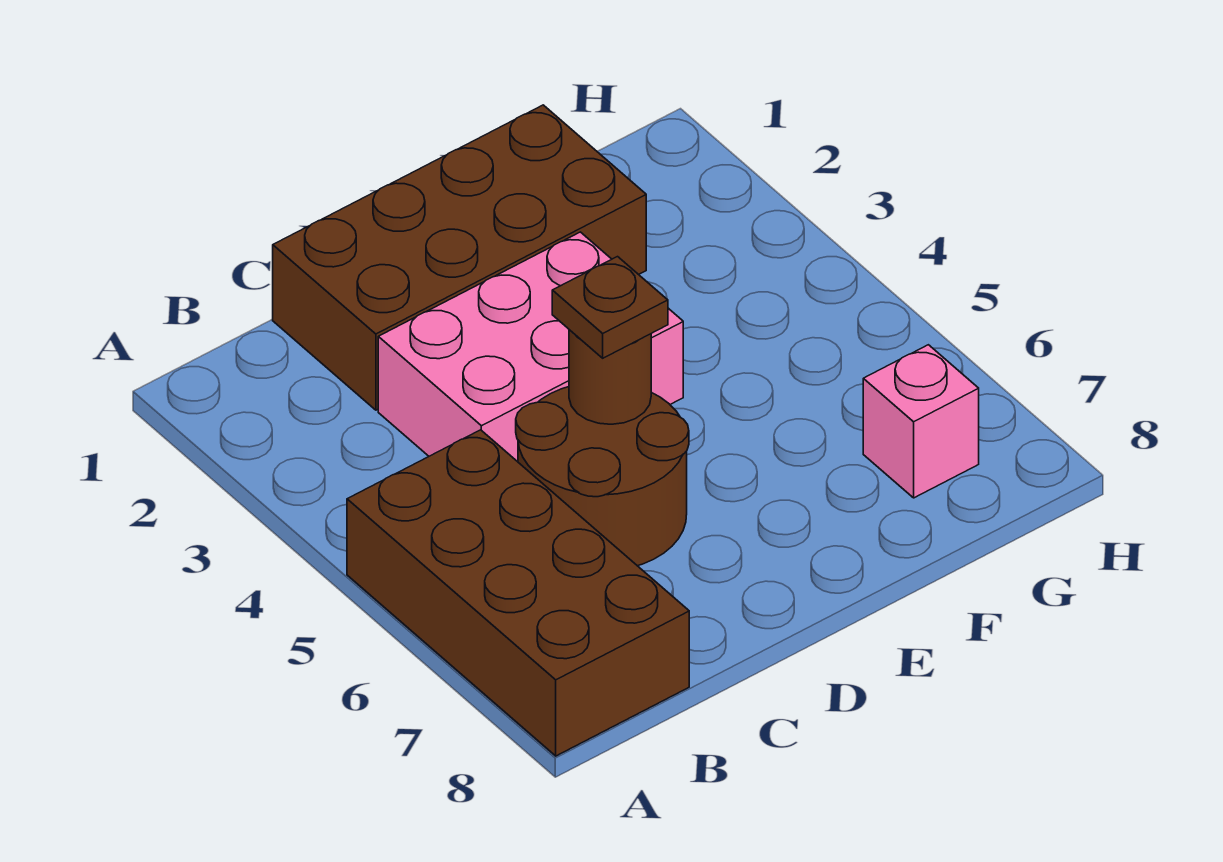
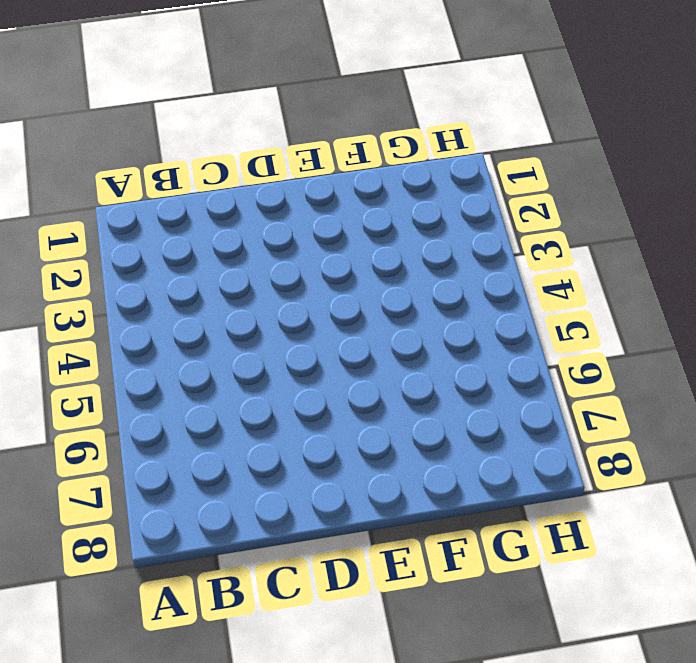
none -> brown brick A5:B8 level 1
none -> brown brick C1:F2 level 1

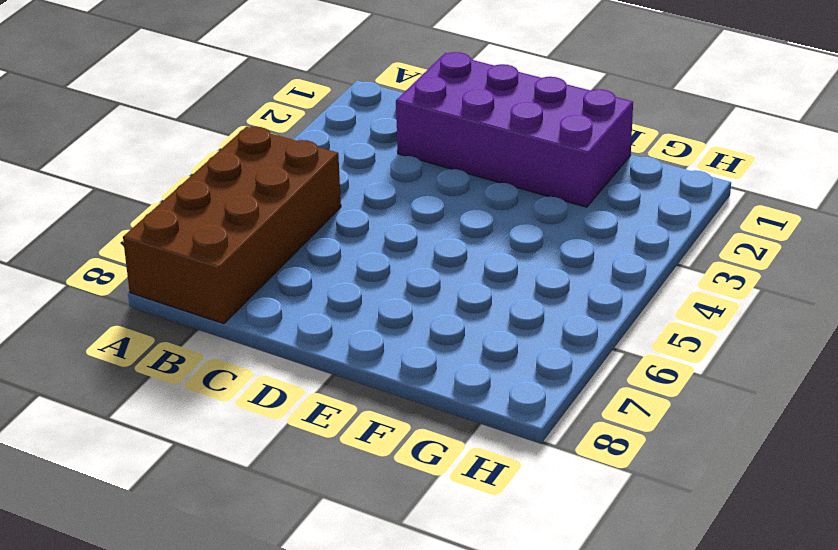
purple brick C1:F2 level 1 -> brown brick C1:F2 level 1
none -> pink brick C3:E4 level 1
none -> brown round brick C5:D6 level 1

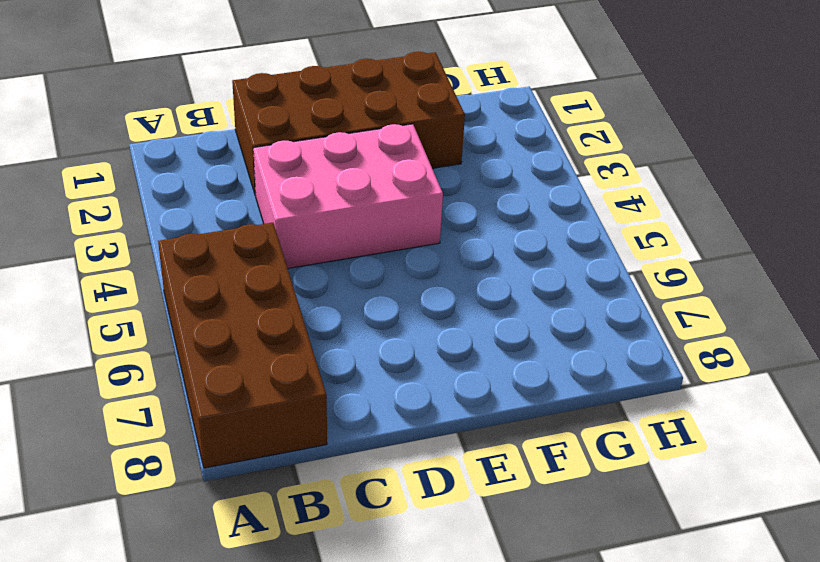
none -> brown round brick C5:D6 level 1
none -> pink brick G7 level 1

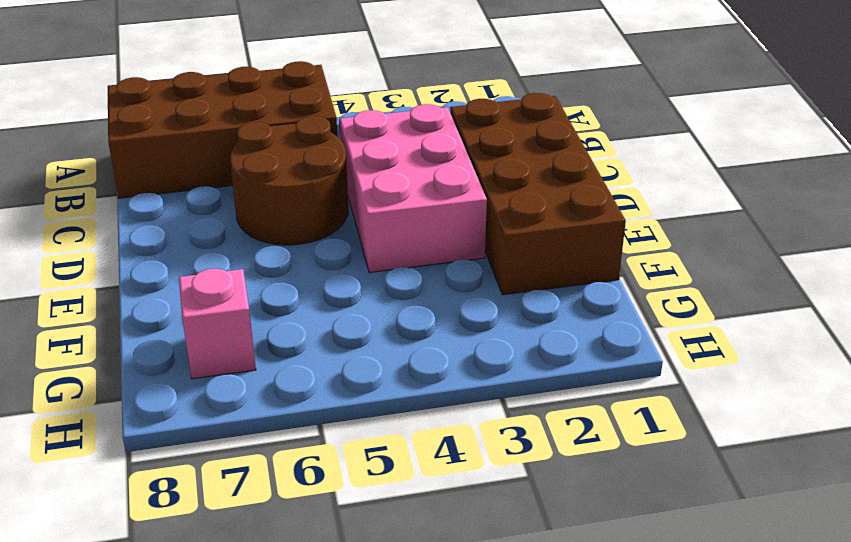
none -> brown round brick D5 level 2
none -> brown plate D5 level 3

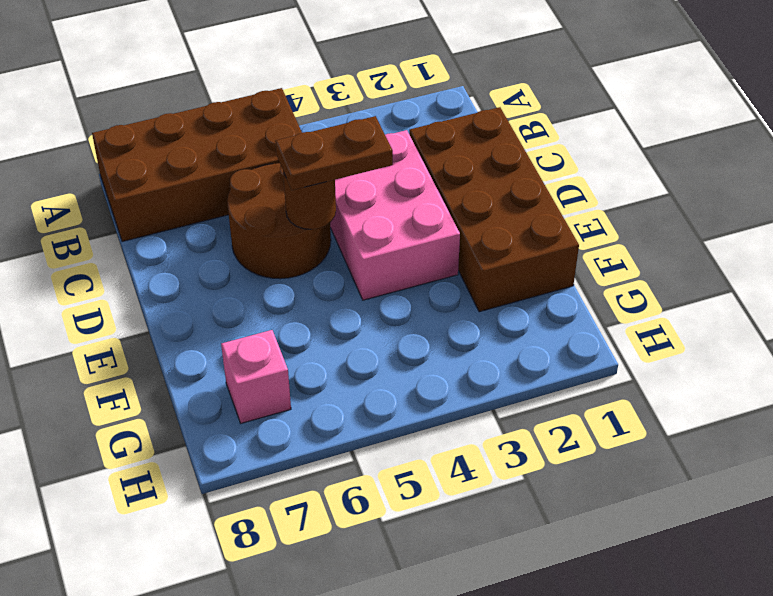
brown plate D4:D5 level 3 -> brown plate D5 level 3

